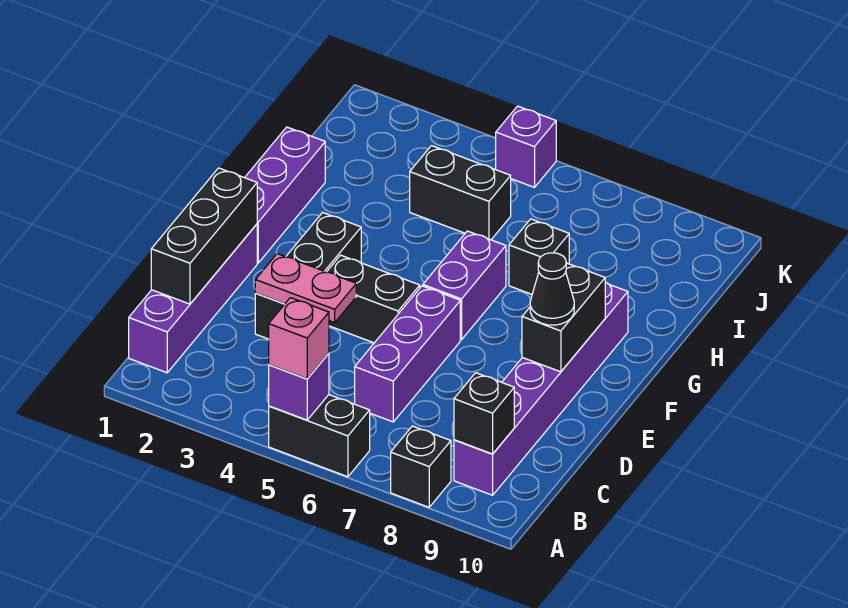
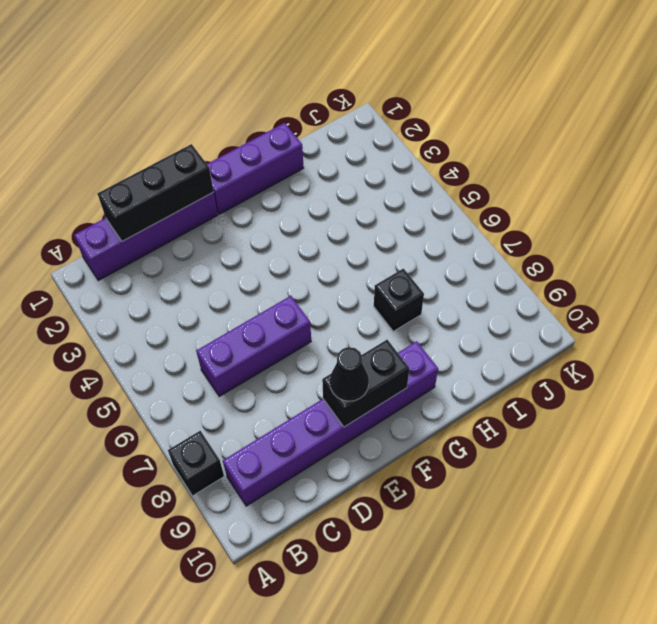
none -> black brick A5:A6 level 1
none -> black brick D3:F3 level 1
none -> black brick E4:E5 level 1

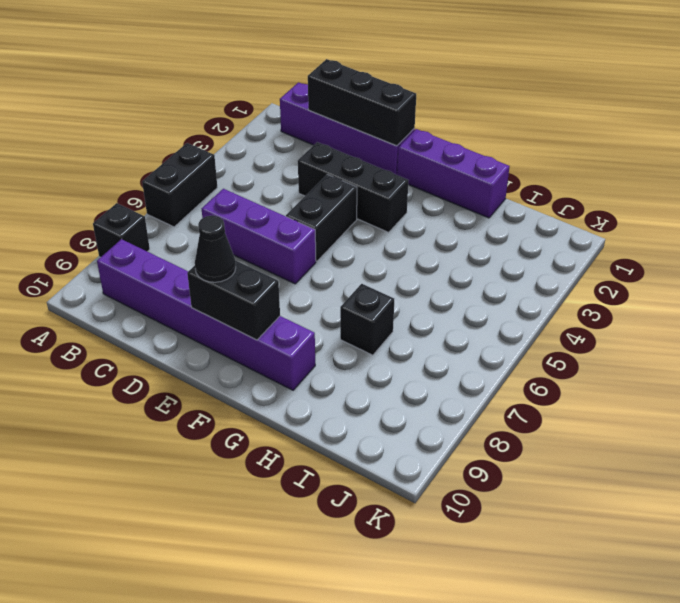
none -> purple brick F6:G6 level 1
none -> black brick I4:I5 level 1
none -> purple brick K5 level 1

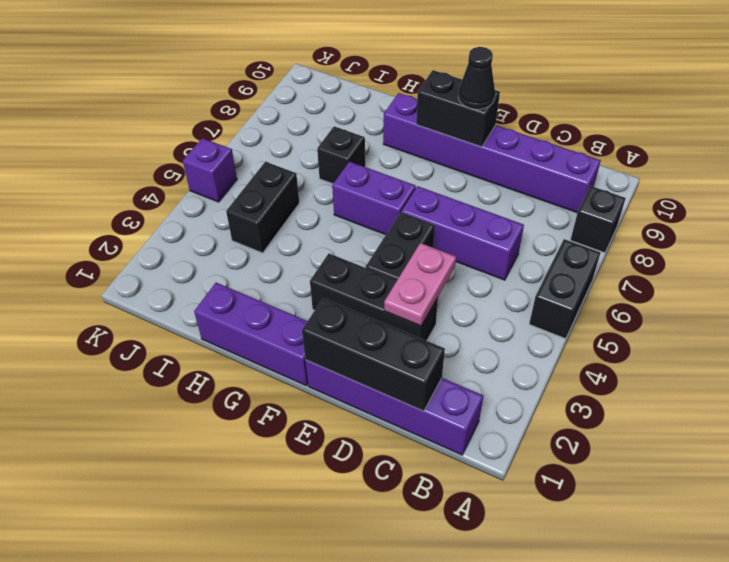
none -> purple brick A5 level 2
none -> black brick B9 level 2
none -> pink brick A5 level 3

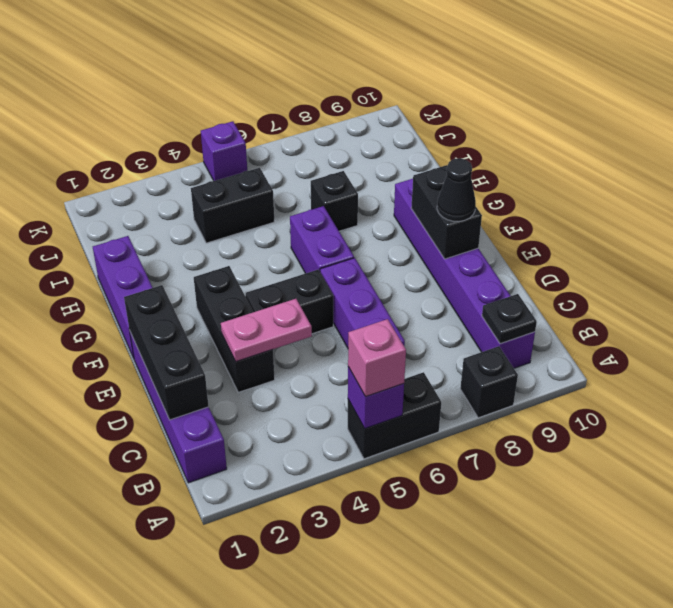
black plate B9 level 2 -> black brick B9 level 2

